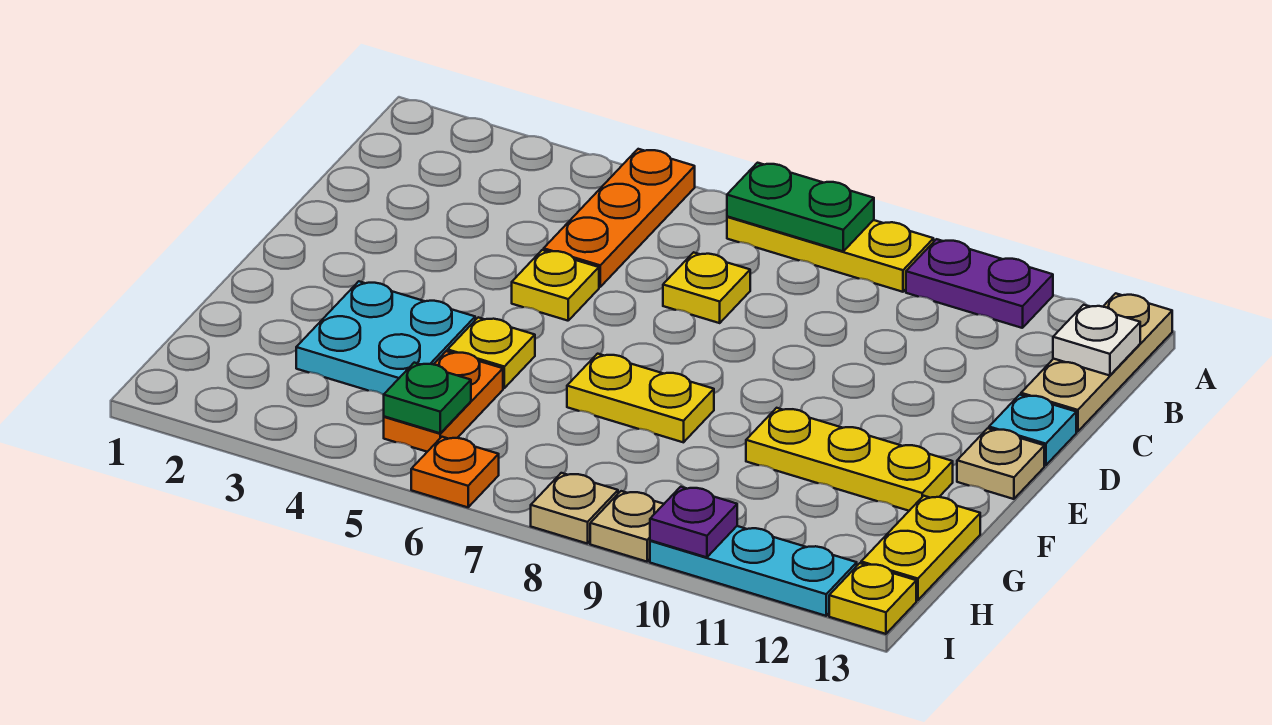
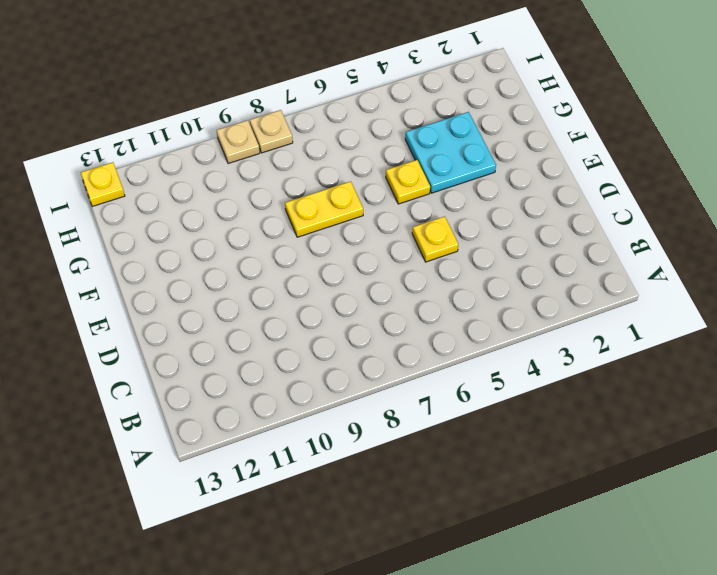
none -> orange plate A5:C5 level 1
none -> yellow plate A7:A9 level 1
none -> purple plate A10:A11 level 1

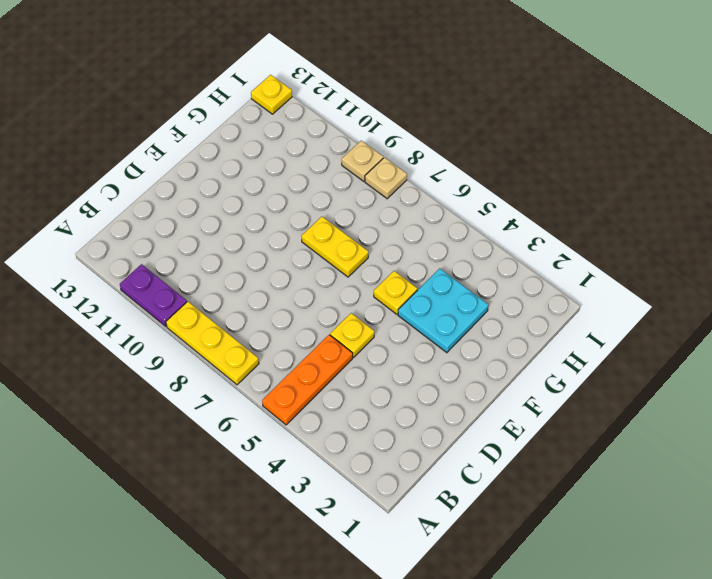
none -> tan plate A13:C13 level 1
none -> yellow plate C7 level 1
none -> cyan plate D13 level 1

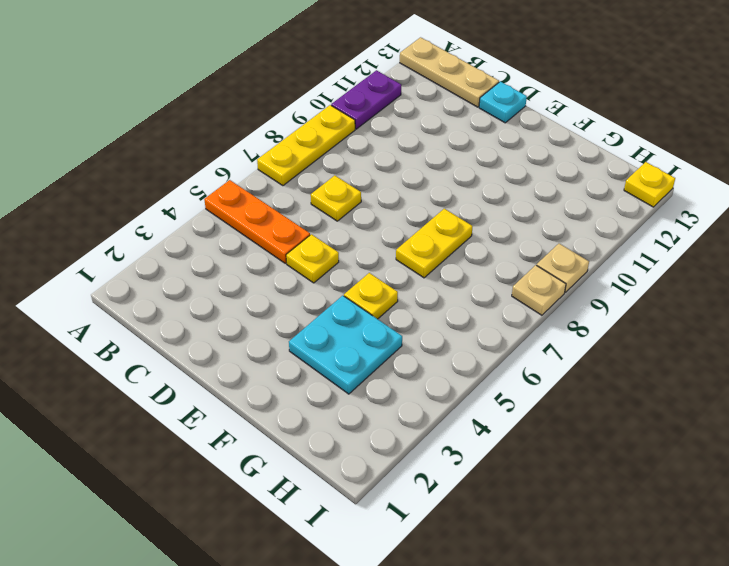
none -> tan plate E13 level 1
none -> yellow plate F10:F12 level 1
none -> orange plate G5:H5 level 1

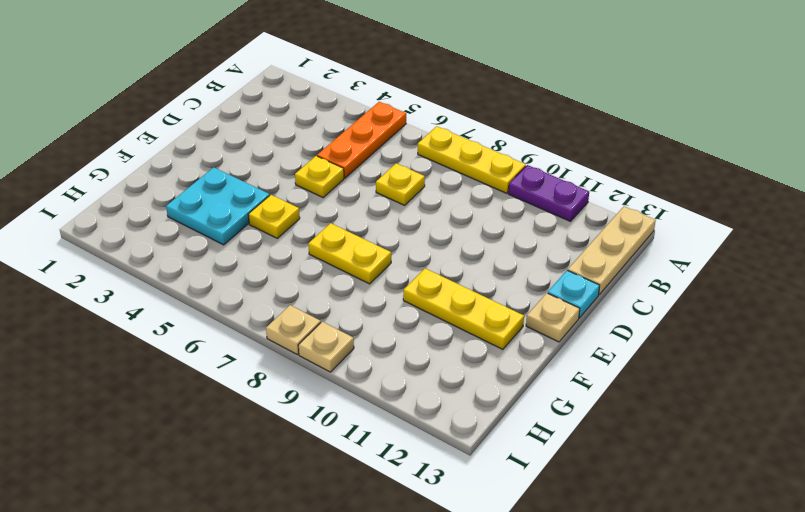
none -> orange plate G5:H5 level 1
none -> yellow plate G13:H13 level 1
none -> orange plate I6 level 1

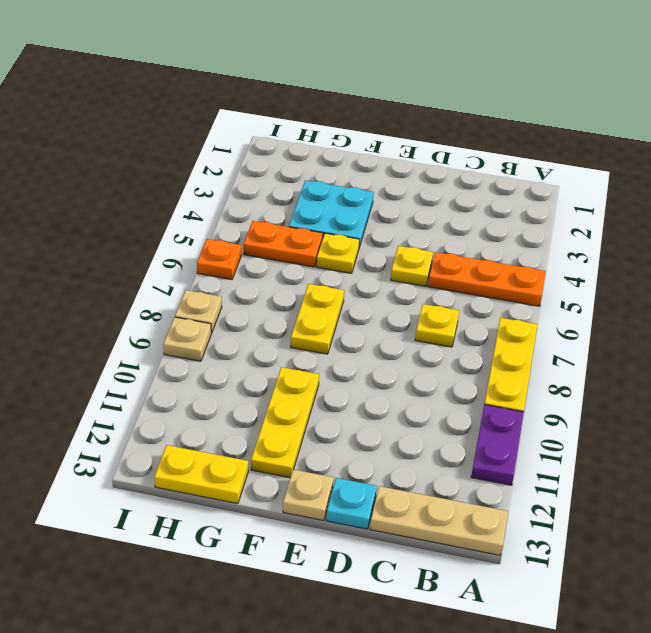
none -> cyan plate I10:I12 level 1
none -> yellow plate I13 level 1
none -> green plate A7:A8 level 2

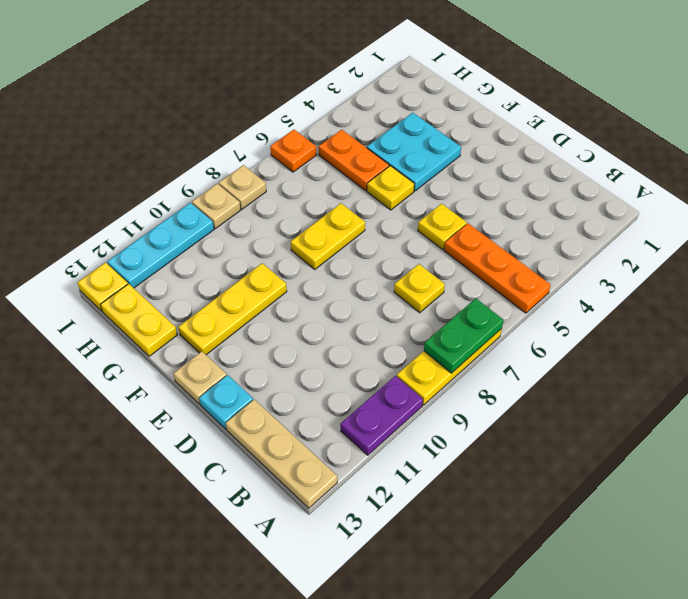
none -> white plate B13 level 2
none -> green plate H5 level 2
none -> purple plate I10 level 2

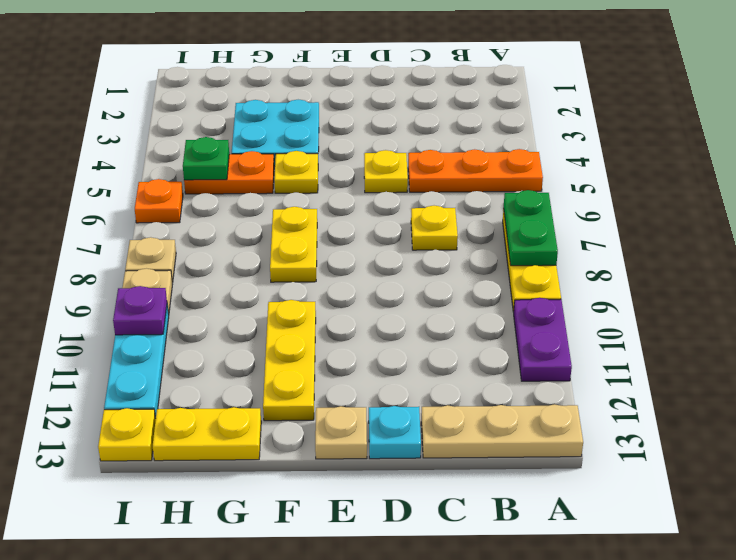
none -> white plate B13 level 2

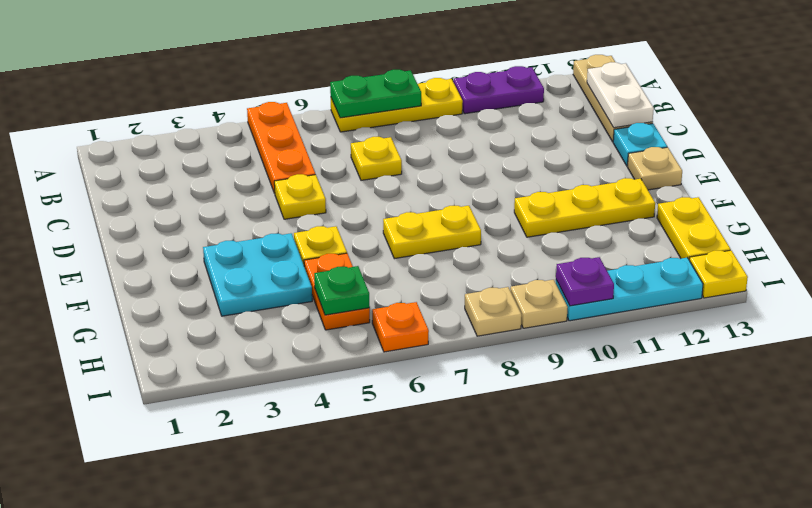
white plate B13:C13 level 2 -> white plate B13 level 2

